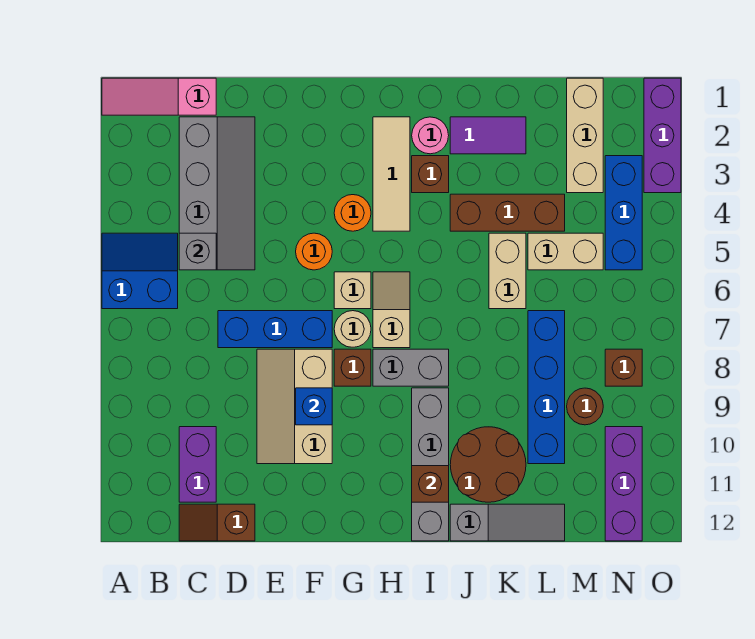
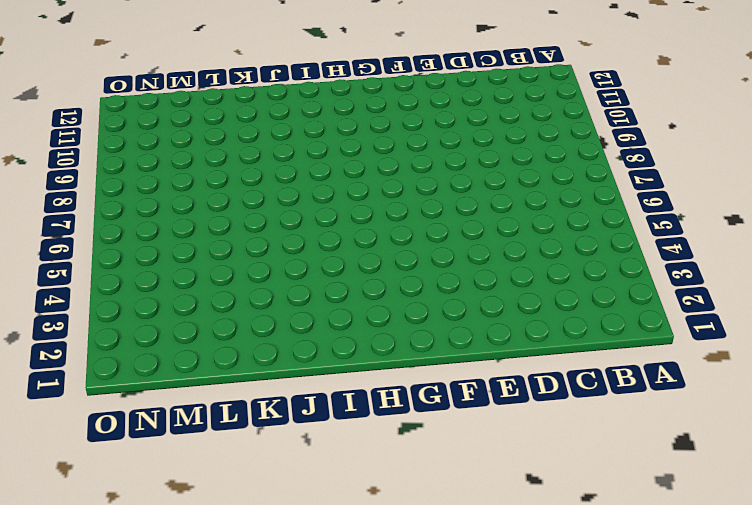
none -> pink slope A1:C1 level 1 top C
none -> blue slope A5:B6 level 1 top 6
none -> grey slope C2:D5 level 1 top C
none -> purple brick C10:C11 level 1

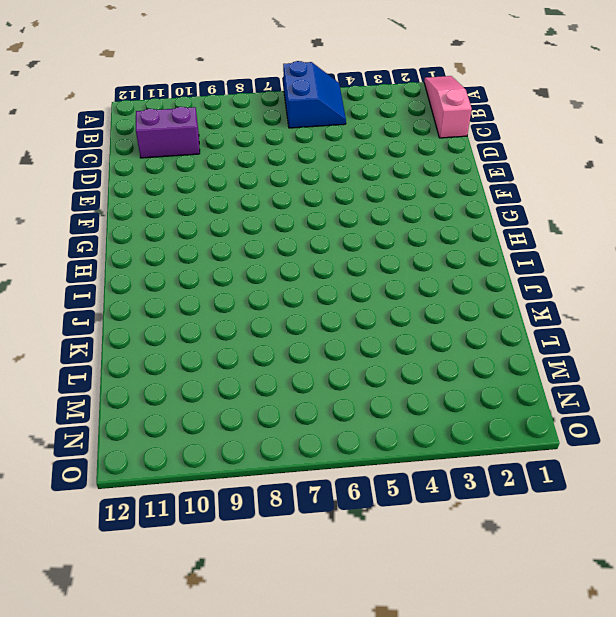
none -> grey slope C2:D5 level 1 top C
none -> brown slope C12:D12 level 1 top D
none -> blue brick D7:F7 level 1
none -> tan slope E8:F10 level 1 top F

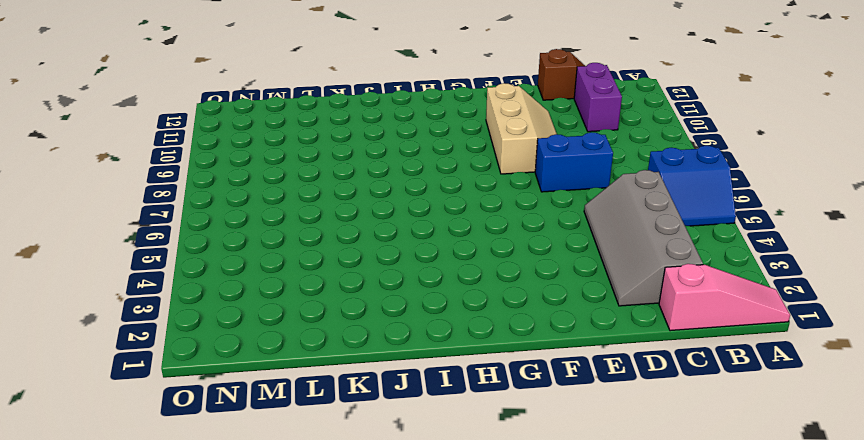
blue brick D7:E7 level 1 -> blue brick D7:F7 level 1
none -> orange round brick F5 level 1
none -> orange round brick G4 level 1
none -> tan brick G6 level 1
none -> tan round brick G7 level 1

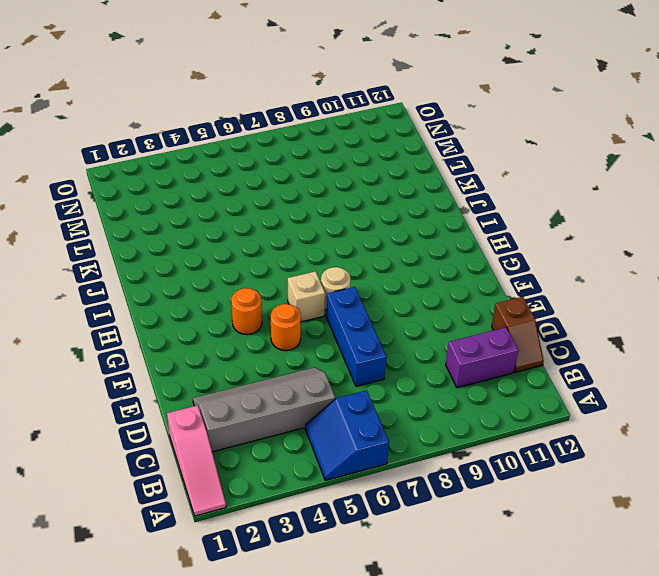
none -> tan slope E8:F10 level 1 top F
none -> brown brick G8 level 1
none -> tan tile H2:H4 level 1
none -> tan slope H6:H7 level 1 top 7

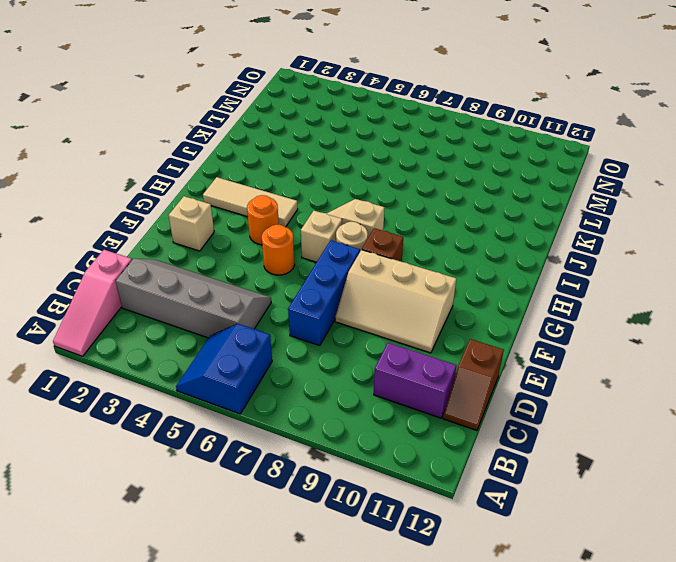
tan brick F2 level 1 -> none
none -> grey brick H8:I8 level 1
none -> pink round brick I2 level 1
none -> brown brick I3 level 1
none -> grey brick I9:I12 level 1

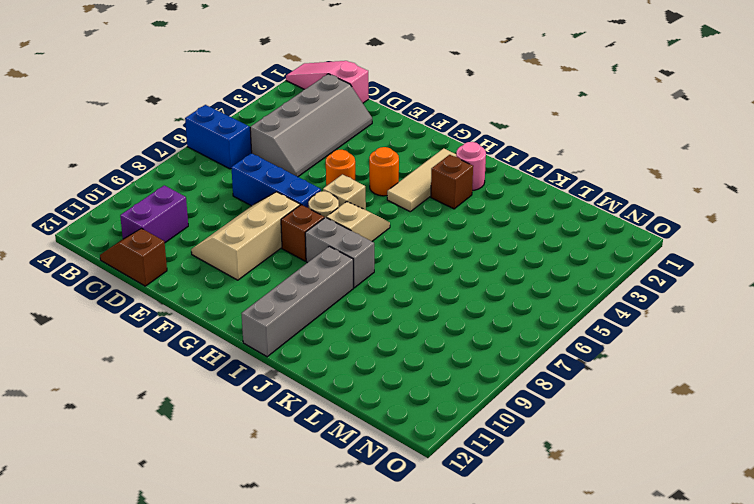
none -> purple tile J2:K2 level 1
none -> brown brick J4:L4 level 1
none -> brown round brick J10:K11 level 1
none -> grey slope J12:L12 level 1 top J

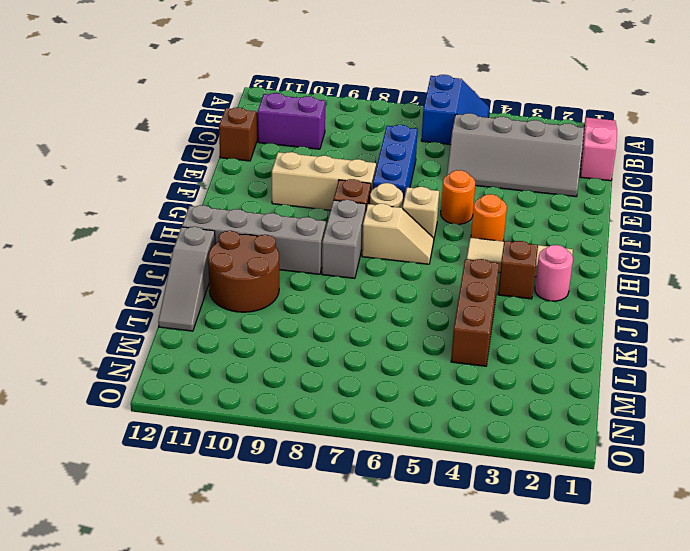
none -> purple tile J2:K2 level 1
none -> tan brick K5:K6 level 1
none -> tan brick L5:M5 level 1
none -> blue brick L7:L10 level 1

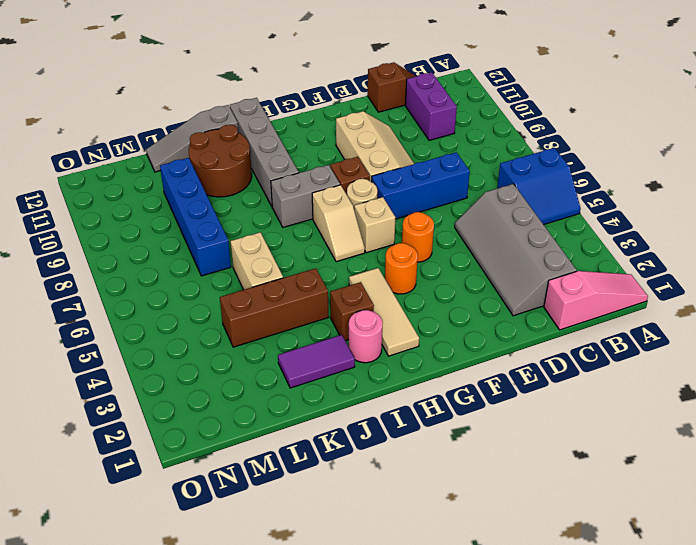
none -> tan brick L5:M5 level 1
none -> tan brick M1:M3 level 1
none -> brown round brick M9 level 1
none -> blue brick N3:N5 level 1

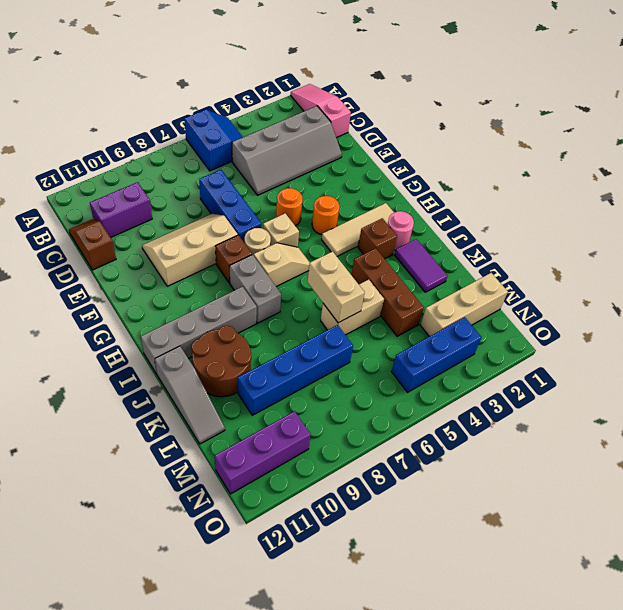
tan brick J6:K6 level 2 -> tan brick L5:M5 level 1
none -> brown round brick M9 level 1
none -> brown brick N8 level 1
none -> purple brick O1:O3 level 1
none -> grey brick C5 level 2

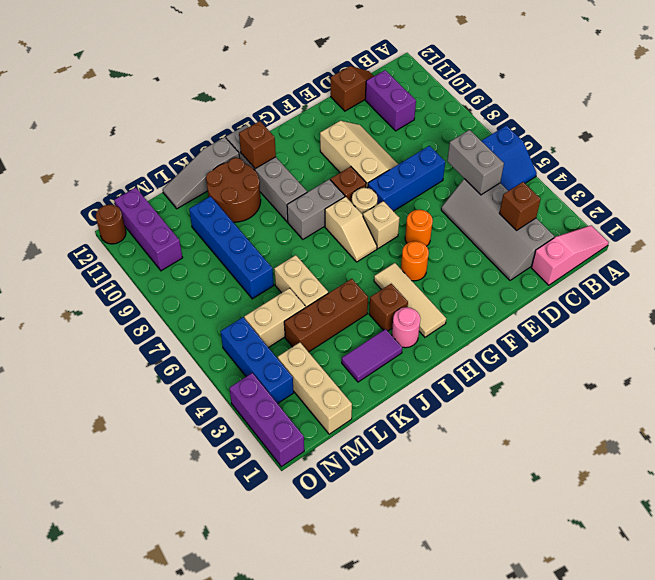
brown brick C3 level 2 -> brown brick N8 level 1
grey brick C5:C6 level 2 -> grey brick C5 level 2
brown round brick O12 level 1 -> brown round brick M9 level 1
none -> blue brick F9 level 2

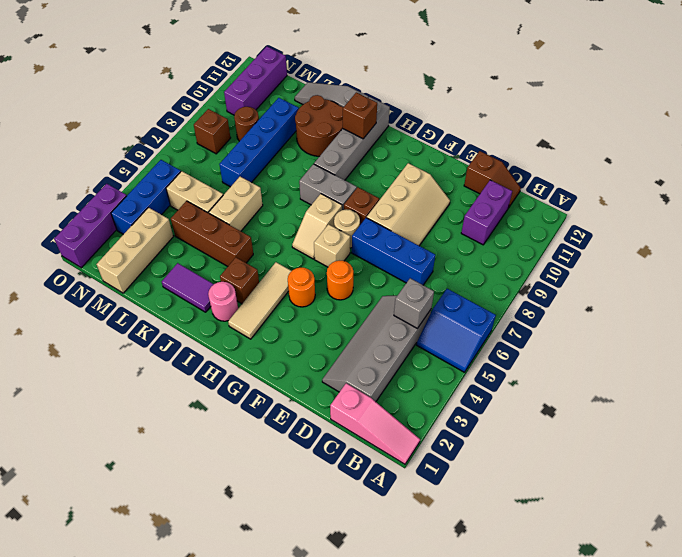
none -> blue brick F9 level 2

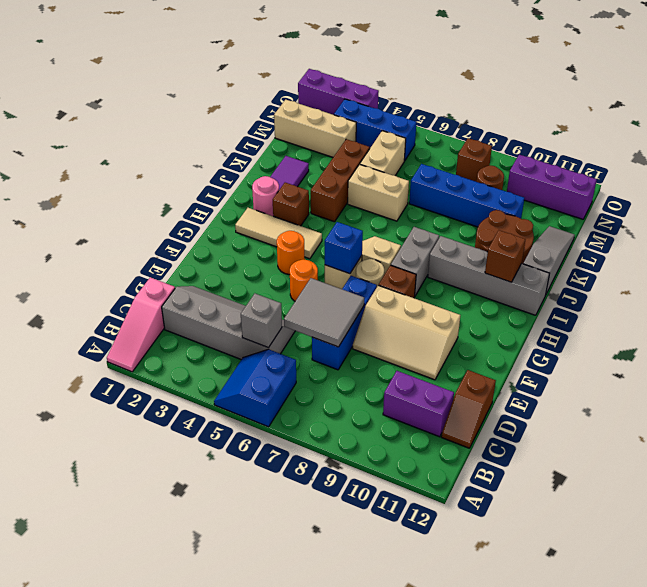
grey tile D6:E7 level 2 -> none
blue brick G6 level 2 -> blue brick F9 level 2

